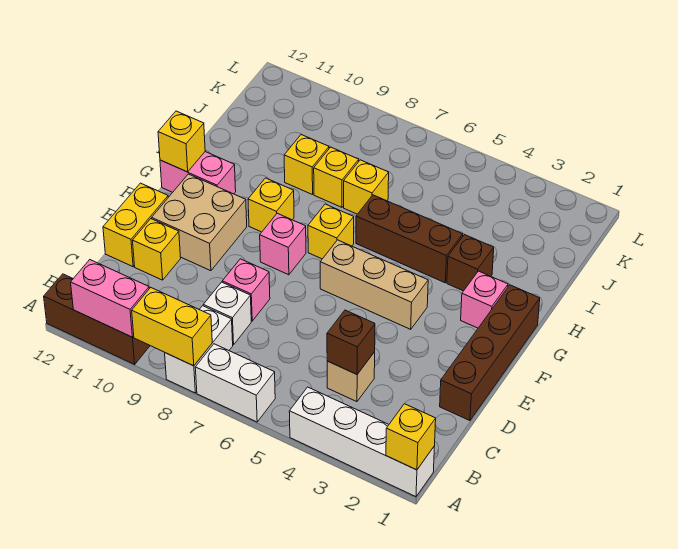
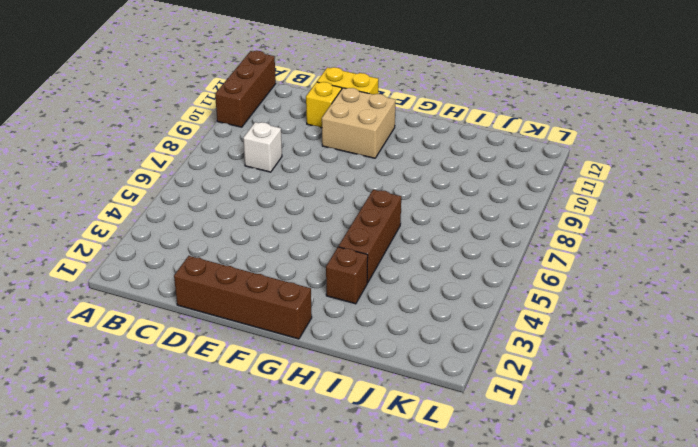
none -> white brick A1:A4 level 1
none -> white brick A6:A7 level 1
none -> white brick A8:B8 level 1

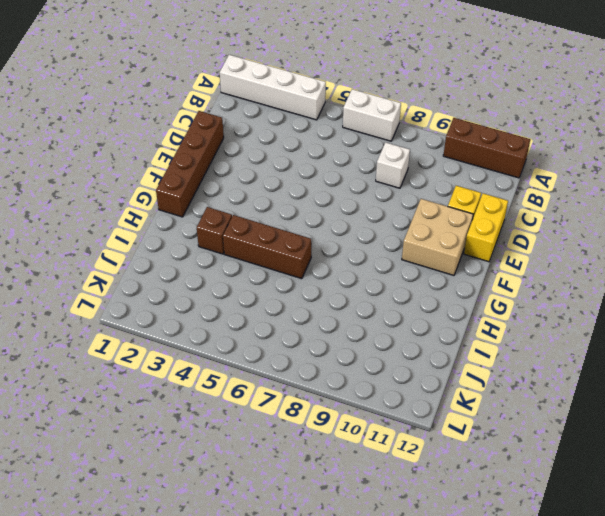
none -> white brick A8:B8 level 1
none -> tan brick C4 level 1
none -> pink brick D8 level 1

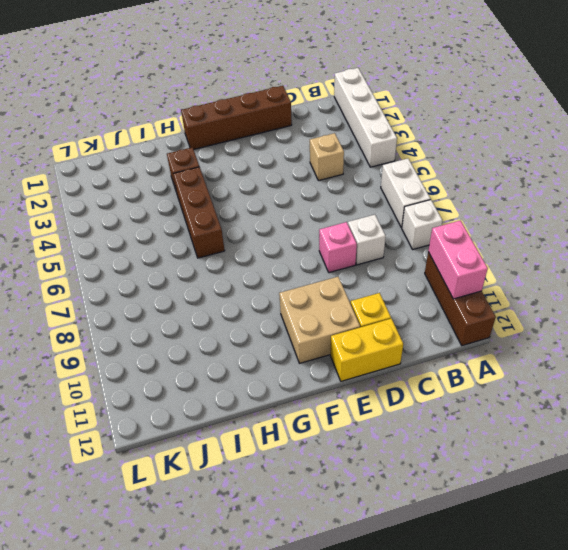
white brick A8 level 1 -> white brick A8:B8 level 1
none -> tan brick F4:F6 level 1
none -> pink brick F8 level 1
none -> pink brick G2 level 1

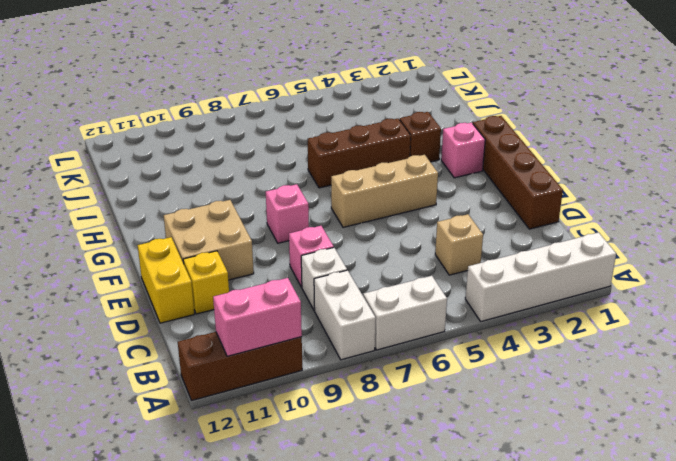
none -> yellow brick G7 level 1
none -> yellow brick G9 level 1
none -> pink brick G11:G12 level 1

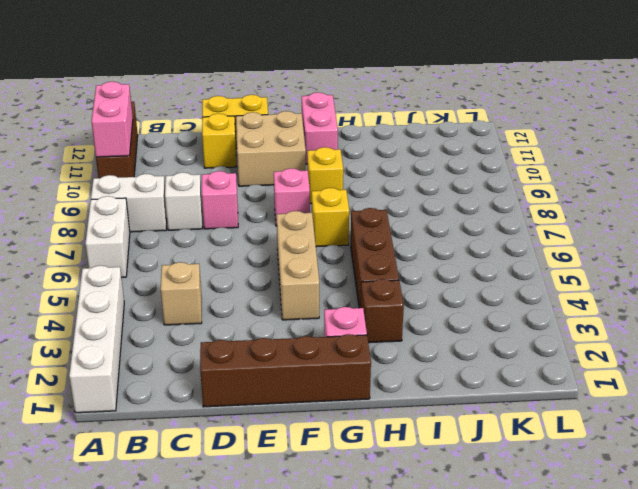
none -> yellow brick I7 level 1
none -> yellow brick I8 level 1
none -> yellow brick I9 level 1

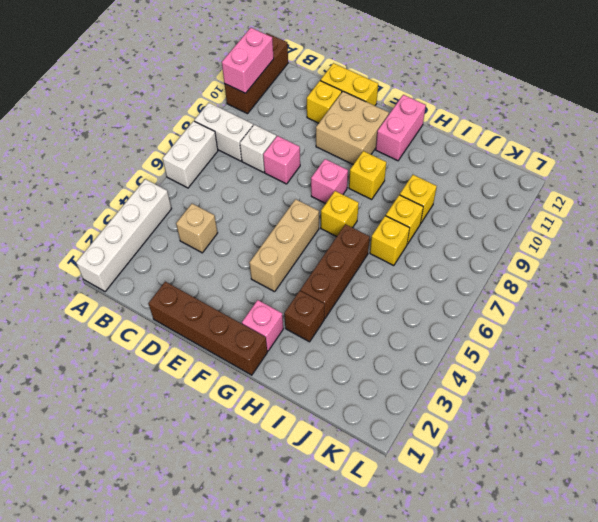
none -> yellow brick A1 level 2
none -> yellow brick A8:A9 level 2
none -> brown brick C4 level 2

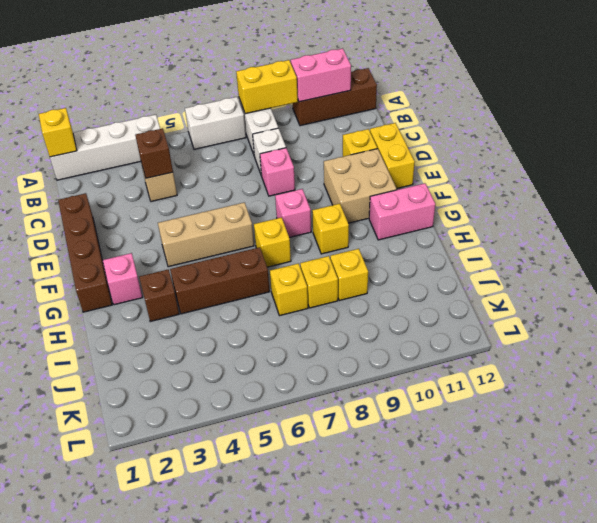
none -> yellow brick G12 level 2

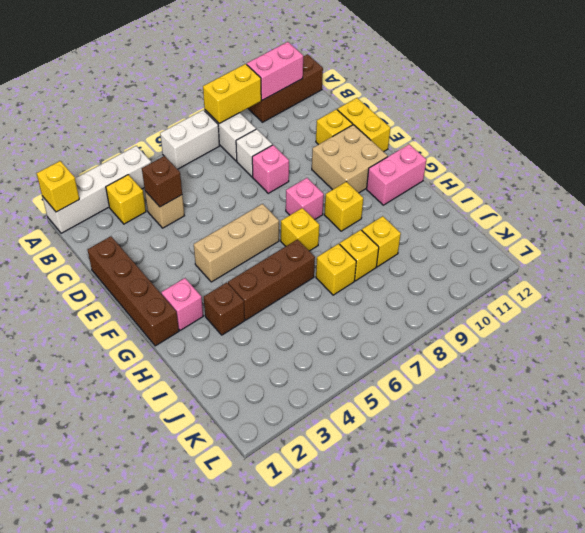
yellow brick B3 level 1 -> yellow brick G12 level 2

